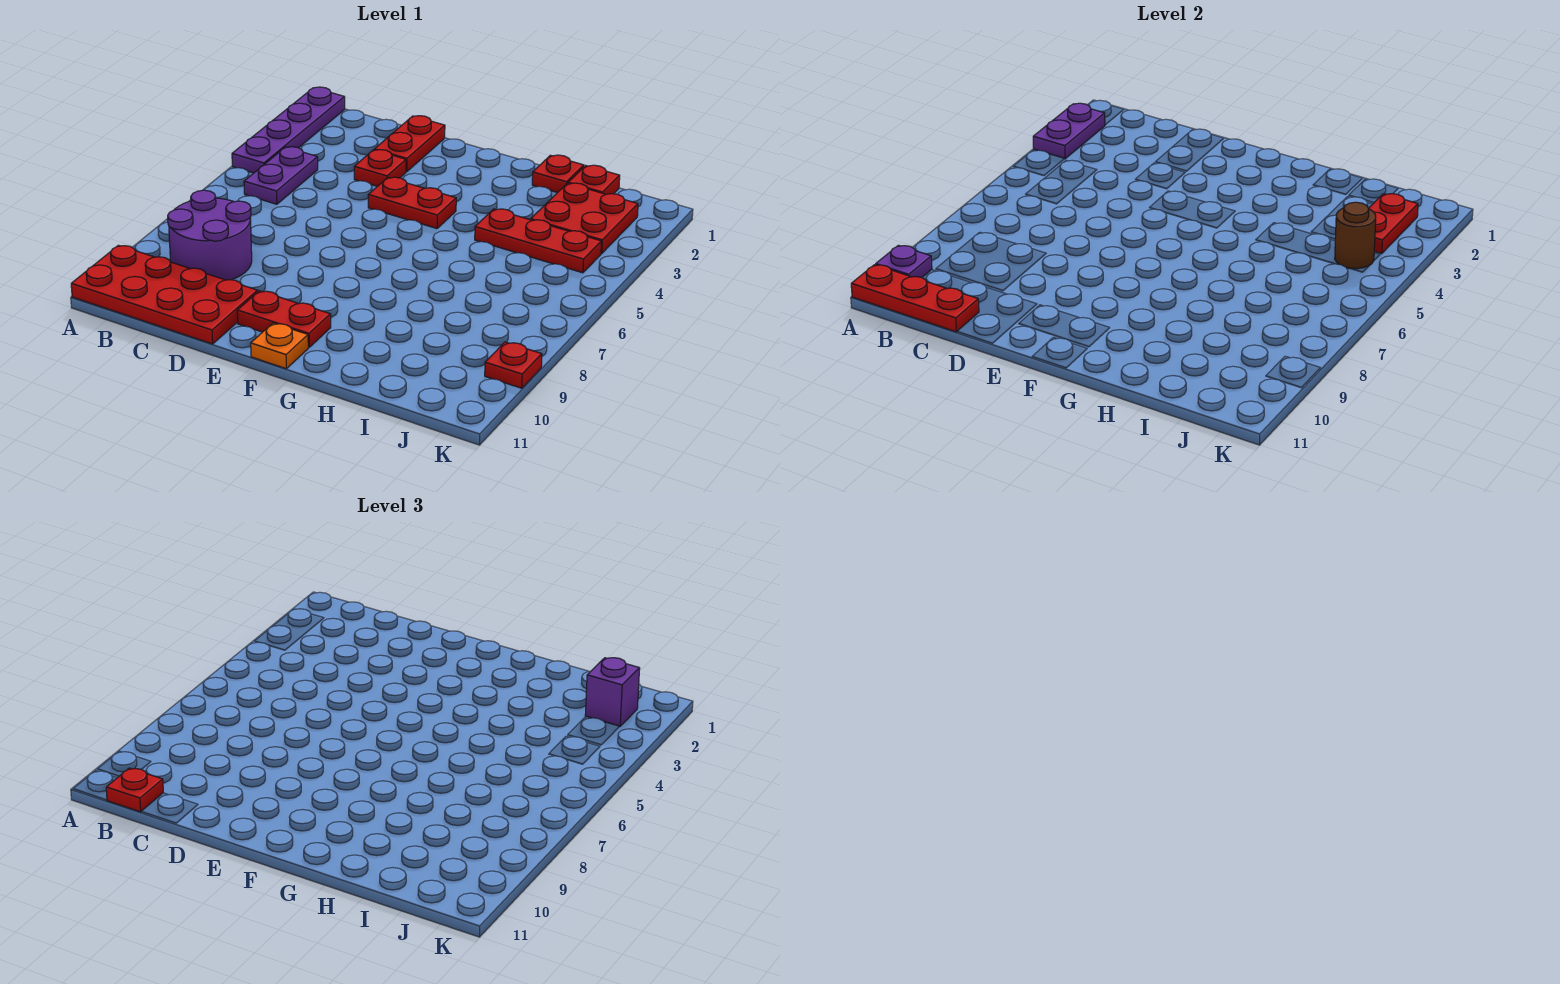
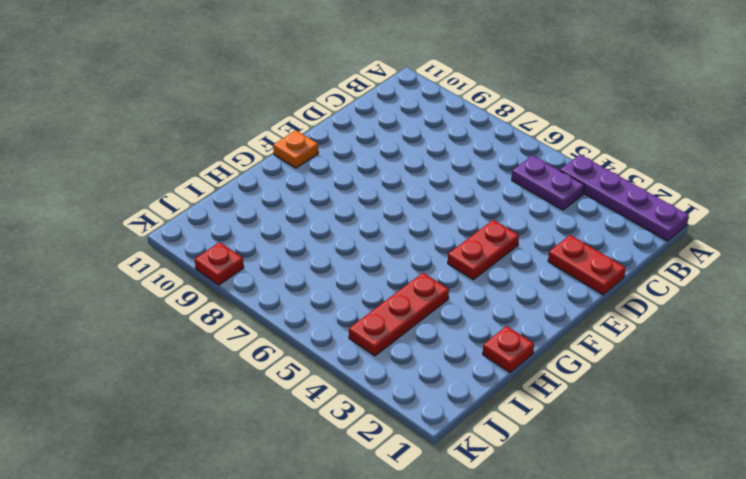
none -> red plate A10:D11 level 1
none -> purple round brick B8:C9 level 1
none -> red plate D3 level 1

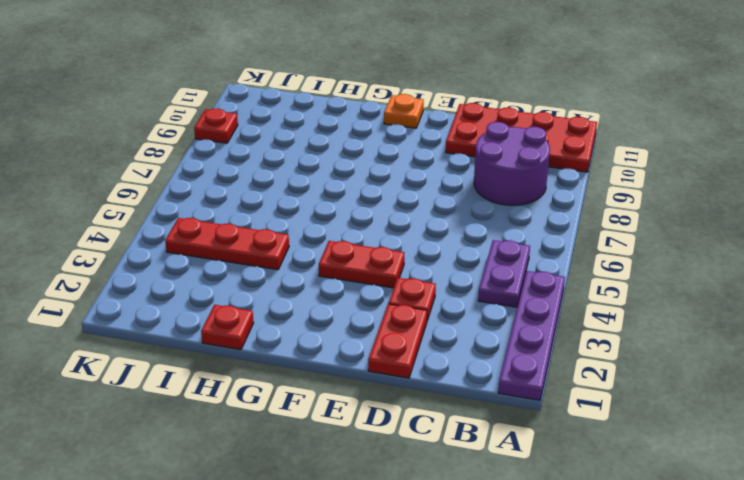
none -> red plate E10:F10 level 1
none -> red plate I1 level 1
none -> red plate I2:J3 level 1

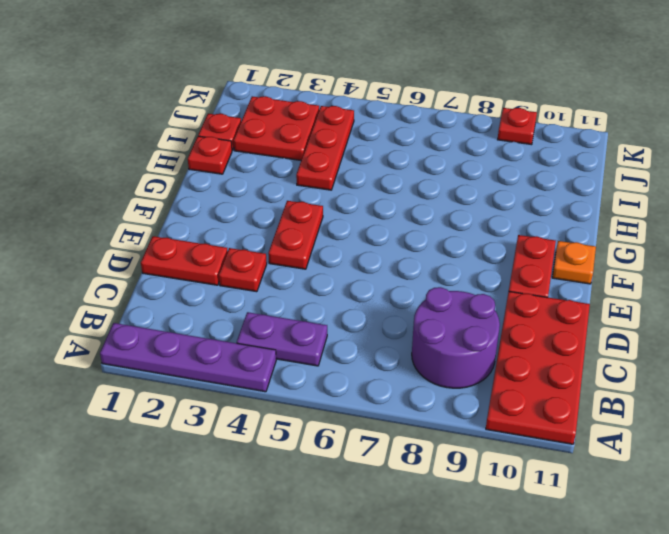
none -> purple plate A2:A3 level 2
none -> purple plate A10 level 2
none -> red plate A11:C11 level 2

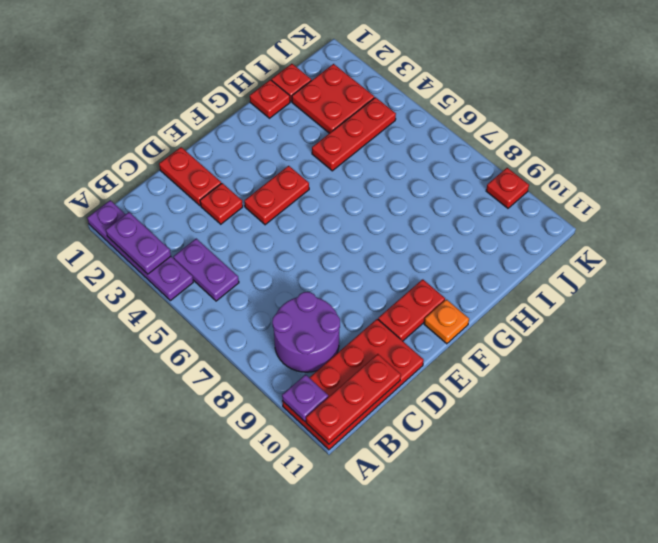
none -> red plate J2:J3 level 2
none -> brown round brick J4 level 2
none -> red plate B11 level 3

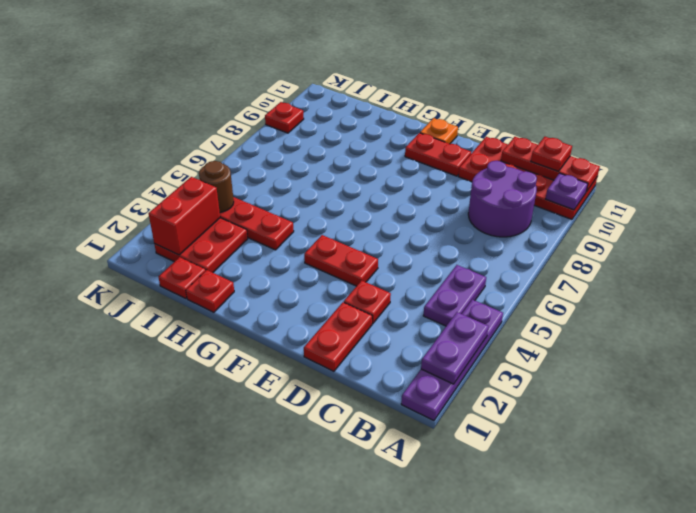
red brick J2:J3 level 2 -> red plate J2:J3 level 2
none -> purple brick J2 level 3

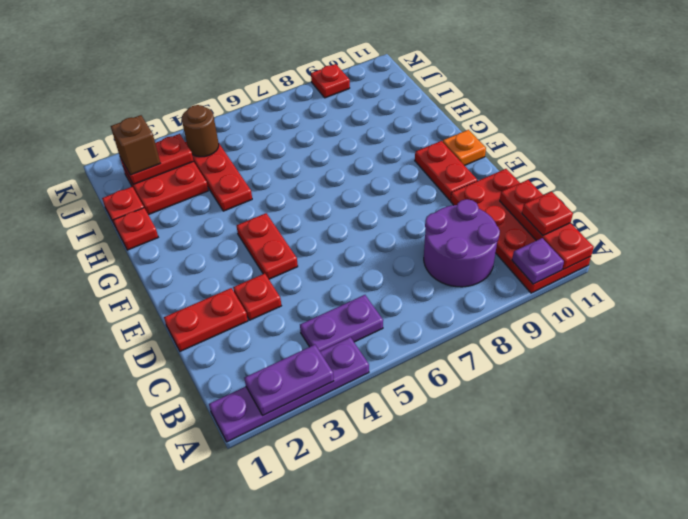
brown brick J2 level 3 -> purple brick J2 level 3

